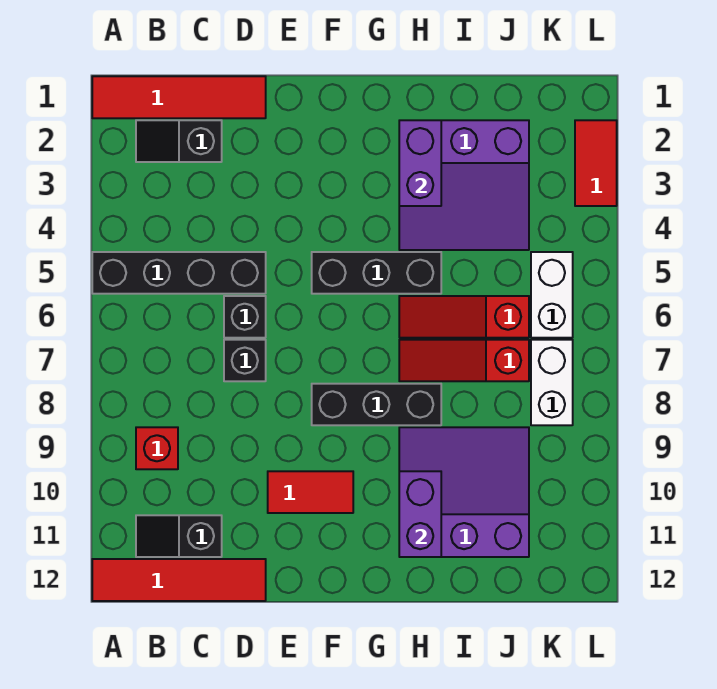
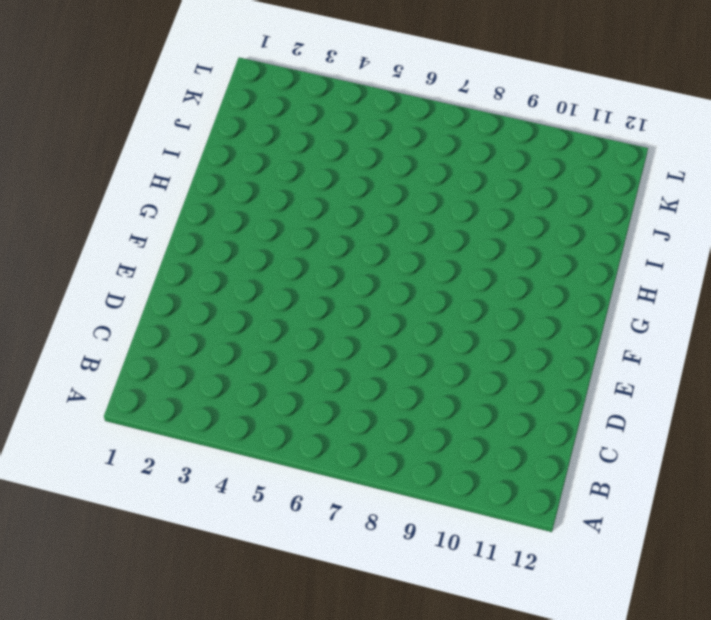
none -> red tile A1:D1 level 1
none -> black brick A5:D5 level 1
none -> red tile A12:D12 level 1

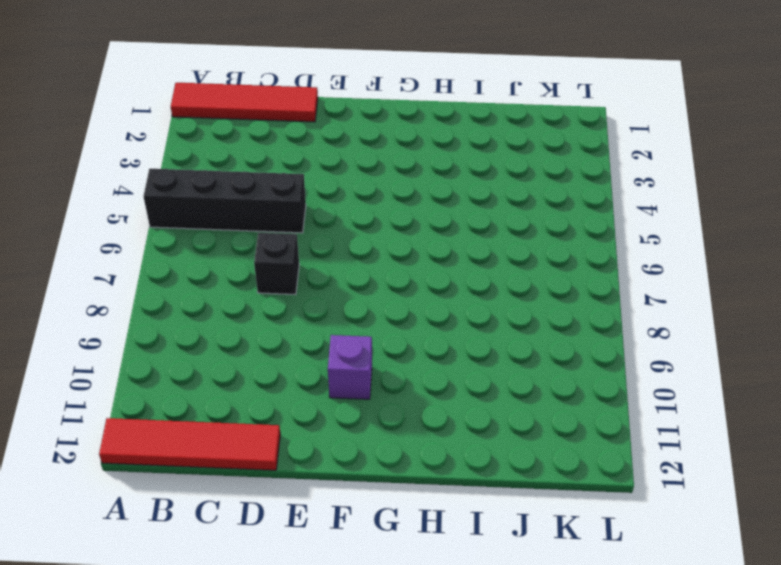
purple brick F10 level 1 -> red tile E10:F10 level 1
none -> black slope B2:C2 level 1 top C
none -> red brick B9 level 1
none -> black slope B11:C11 level 1 top C

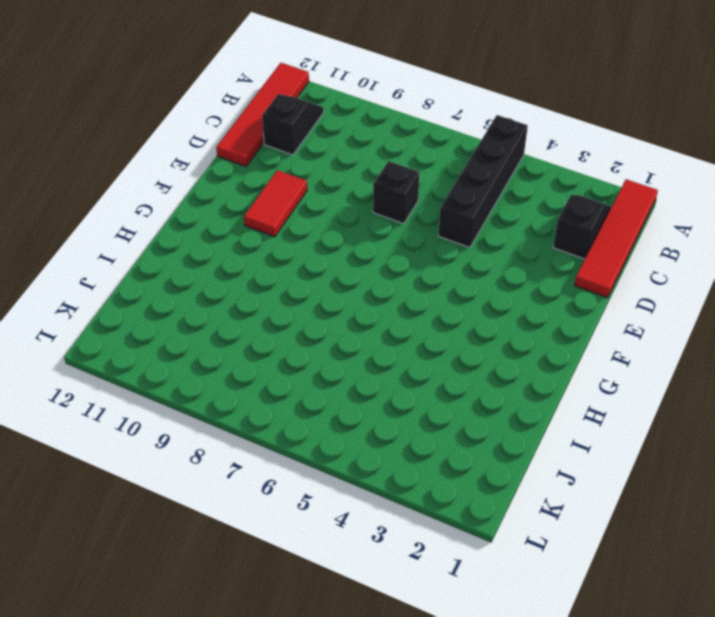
none -> red brick B9 level 1
none -> black brick D6 level 1
none -> black brick F5:H5 level 1

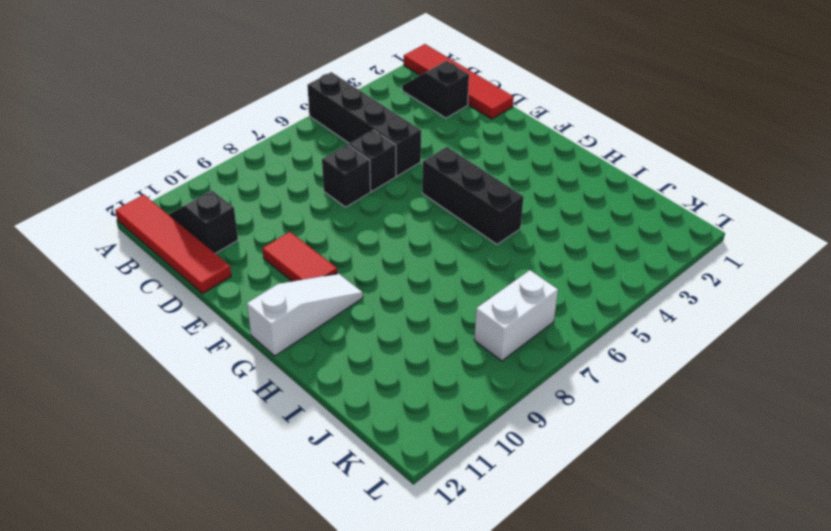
white slope G10:G12 level 1 top 12 -> none
none -> red brick B9 level 1
none -> black brick F8:H8 level 1
none -> purple slope H2:J4 level 1 top 2

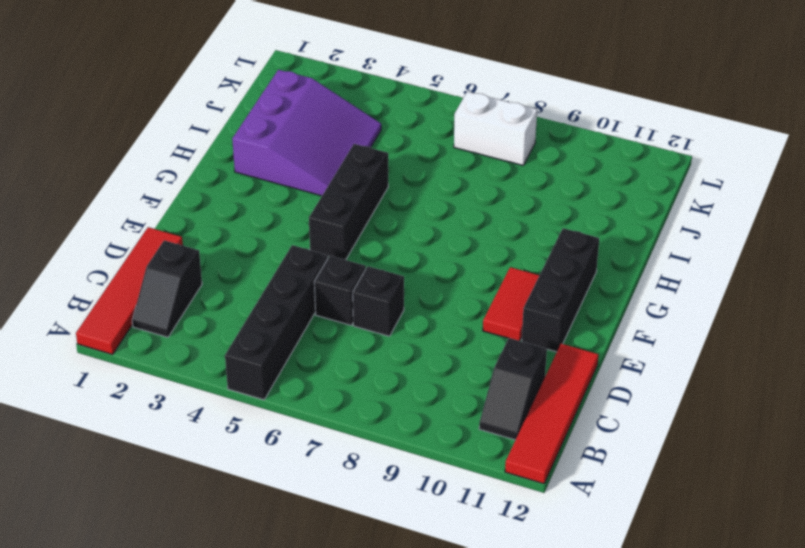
black brick E11:G11 level 1 -> black brick F8:H8 level 1
none -> red brick B9 level 1
none -> red slope H6:J6 level 1 top J
none -> red slope H7:J7 level 1 top J

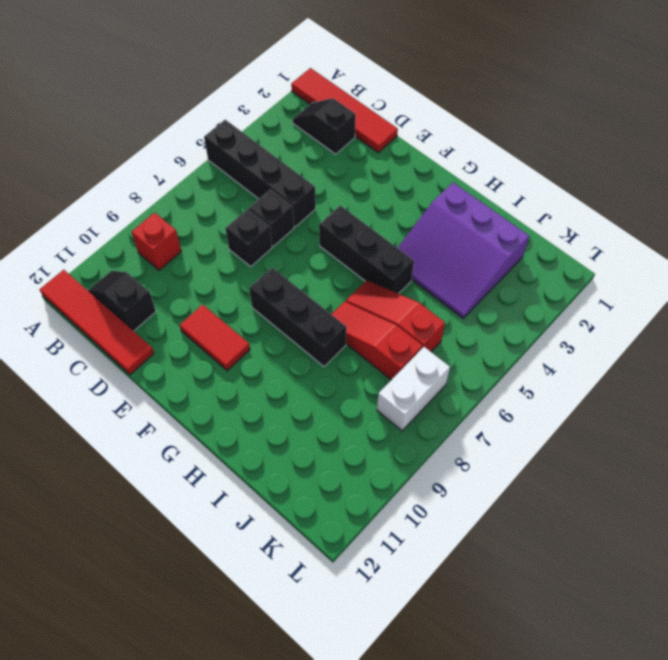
none -> purple slope H9:J11 level 1 top 11
none -> white brick K5:K6 level 1
none -> red tile L2:L3 level 1

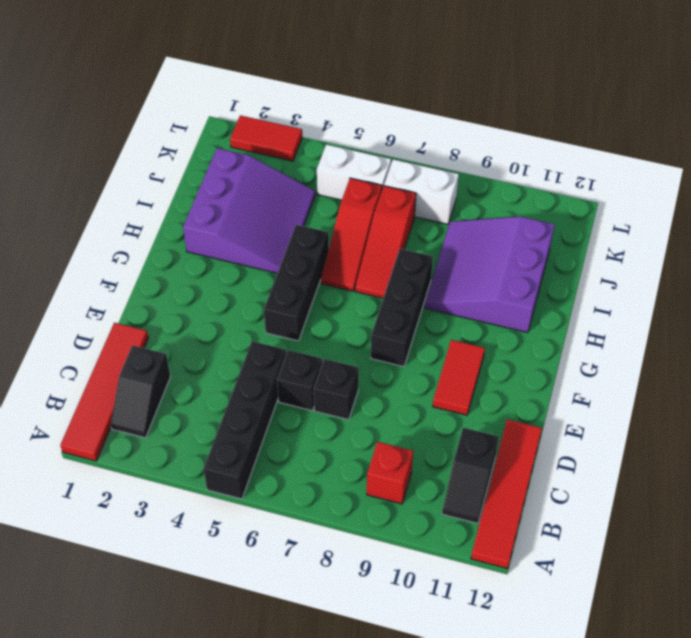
none -> purple brick H2:H3 level 2
none -> purple brick H10:H11 level 2

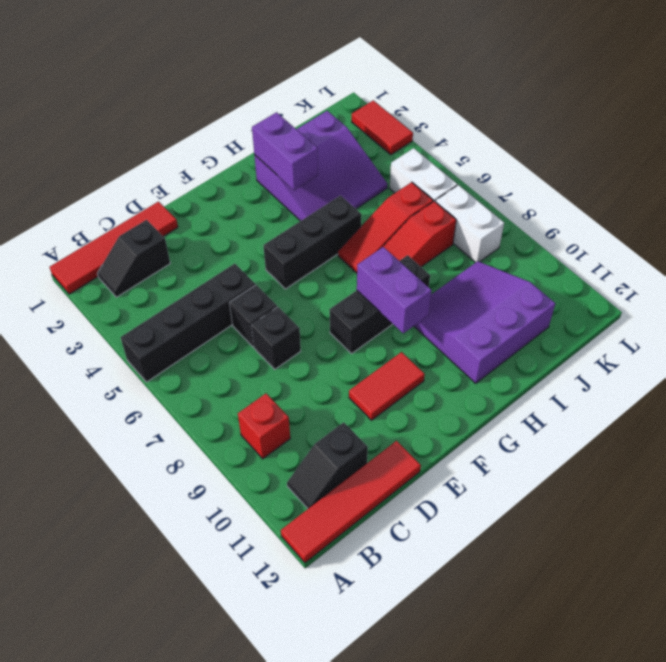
purple brick G8:G9 level 2 -> purple brick H10:H11 level 2

